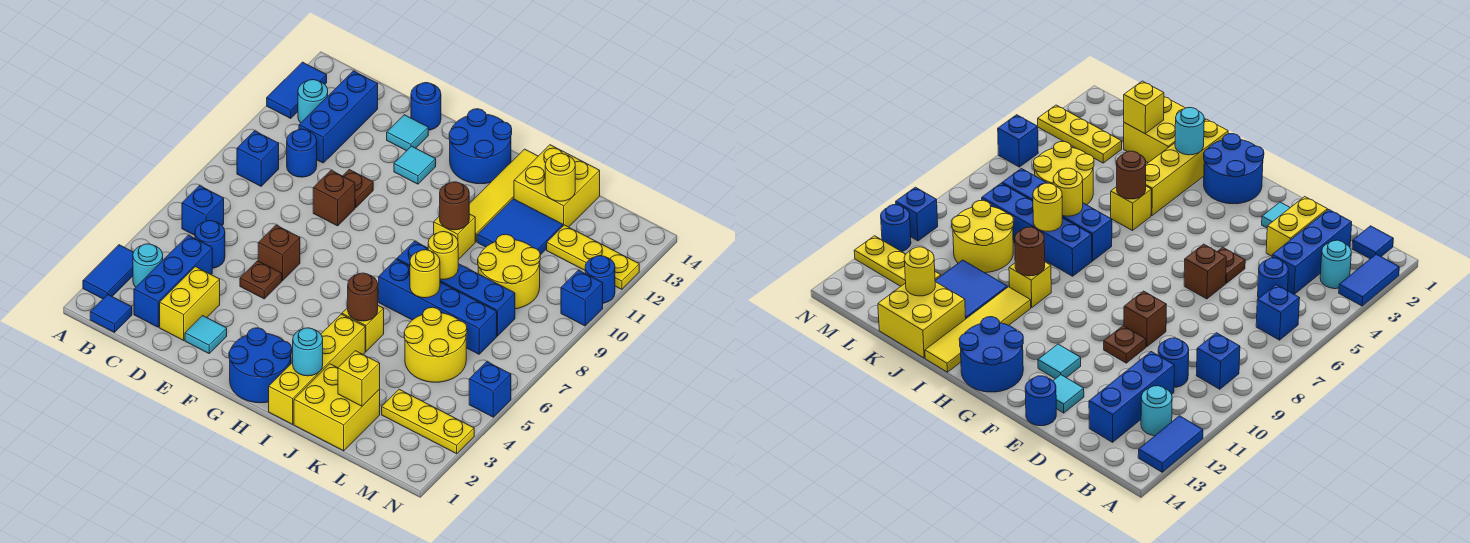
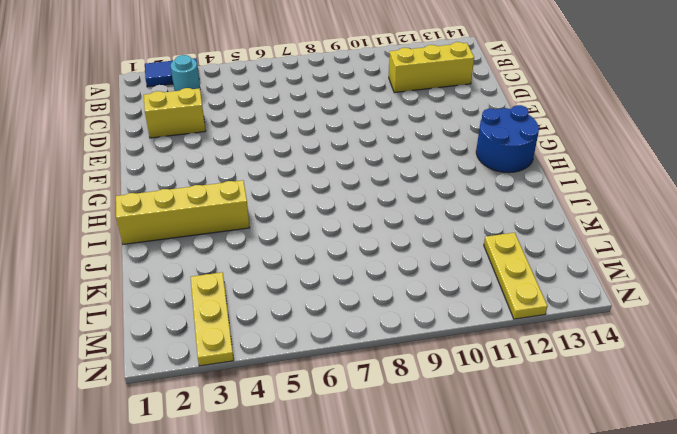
yellow brick C11:C13 level 1 -> blue brick C11:C13 level 1
none -> blue tile A12:A13 level 1
none -> blue tile B1 level 1
none -> blue brick B6 level 1
none -> blue brick B9 level 1

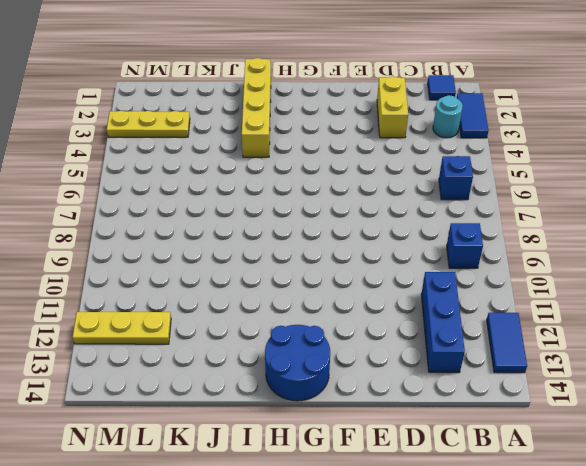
none -> cyan round brick B12 level 1
none -> blue brick C2:C4 level 1
none -> blue round brick C5 level 1
none -> blue round brick C10 level 1

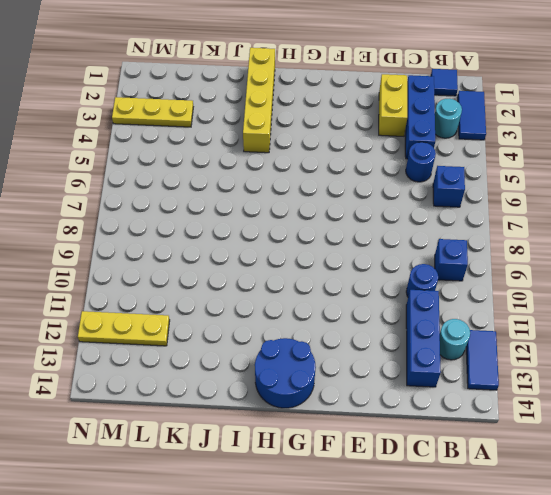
none -> cyan tile E2 level 1
none -> brown plate E5 level 1
none -> brown brick E6 level 1
none -> brown brick E9 level 1

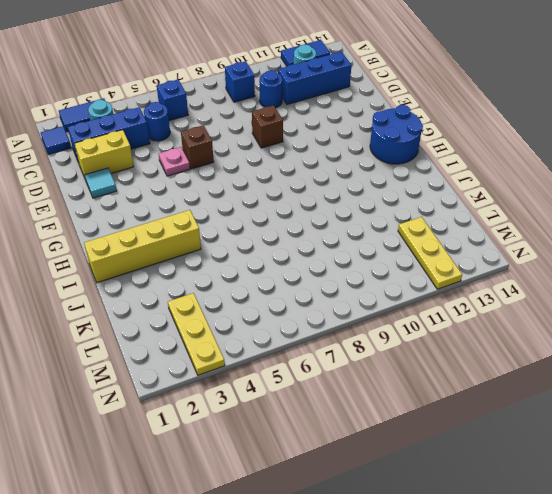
pink plate E5 level 1 -> brown plate E5 level 1
none -> brown plate E10 level 1
none -> cyan tile E13 level 1
none -> blue round brick E14 level 1
none -> cyan tile F12 level 1

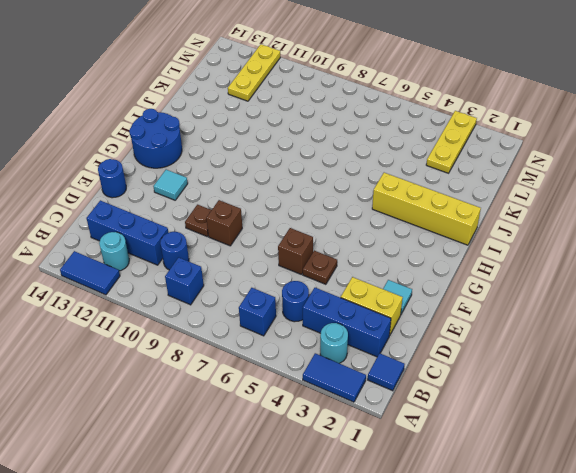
none -> cyan tile E13 level 1
none -> blue round brick G1:H2 level 1
none -> yellow brick I5 level 1
none -> blue brick I7:L7 level 1

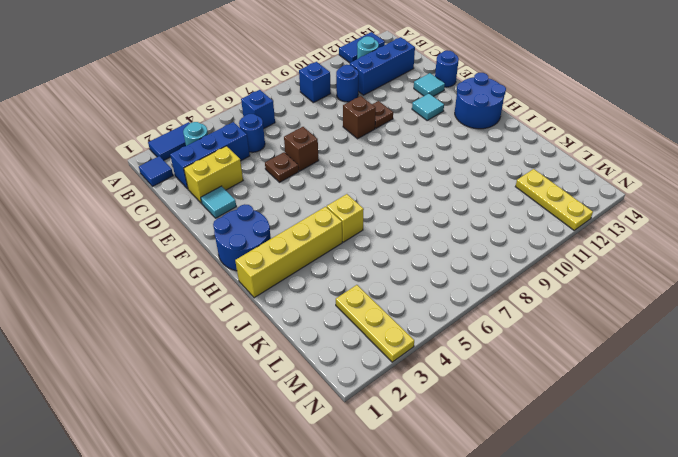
none -> blue brick I7:L7 level 1
none -> blue brick I8:L8 level 1
none -> yellow brick I10 level 1
none -> yellow tile I11:I14 level 1

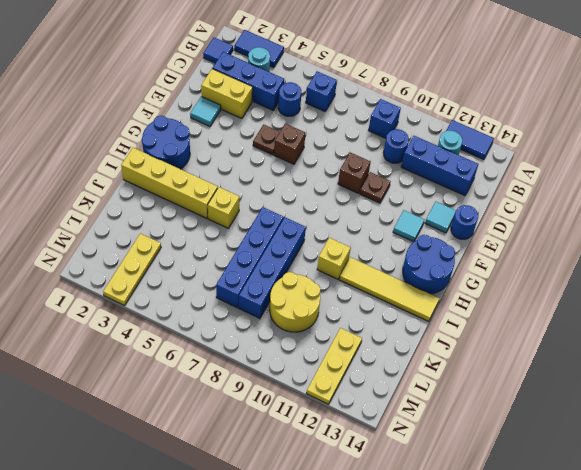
none -> yellow brick J1:K2 level 1
none -> blue tile J11:K12 level 1
none -> yellow brick J13:K14 level 1
none -> yellow round brick K5:L6 level 1

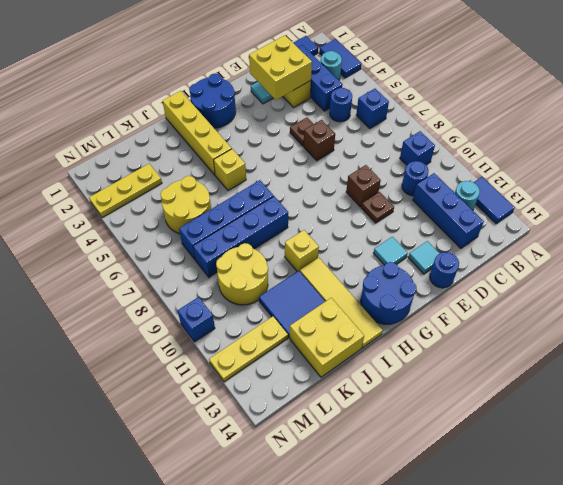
yellow brick D2:E3 level 2 -> yellow brick J1:K2 level 1
none -> blue brick N5 level 1
none -> blue round brick N11 level 1
none -> cyan round brick I2 level 2
none -> brown round brick I5 level 2

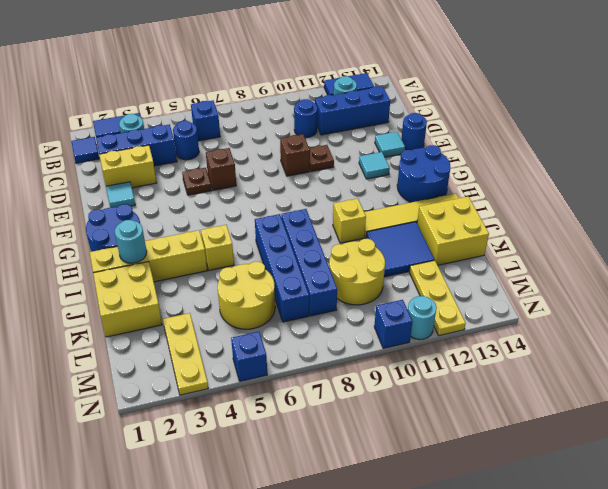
cyan round brick N11 level 1 -> blue round brick N11 level 1
none -> blue brick B9 level 1
none -> brown round brick I5 level 2
none -> brown round brick I10 level 2
none -> yellow round brick J7 level 2

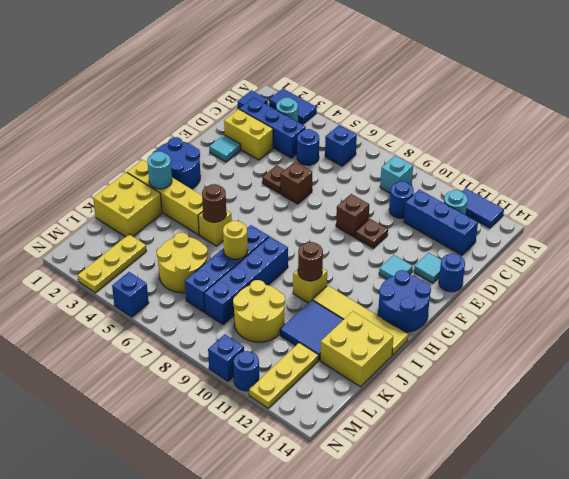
cyan brick B9 level 1 -> blue brick B9 level 1
none -> yellow round brick J8 level 2
none -> yellow brick K2 level 2
none -> yellow round brick K13 level 2

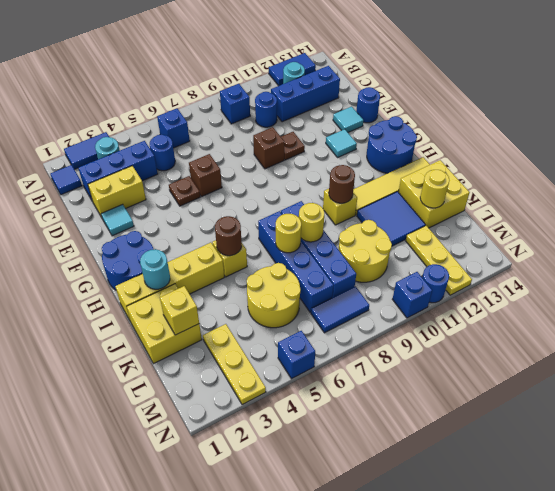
blue tile M7:M8 level 1 -> none

